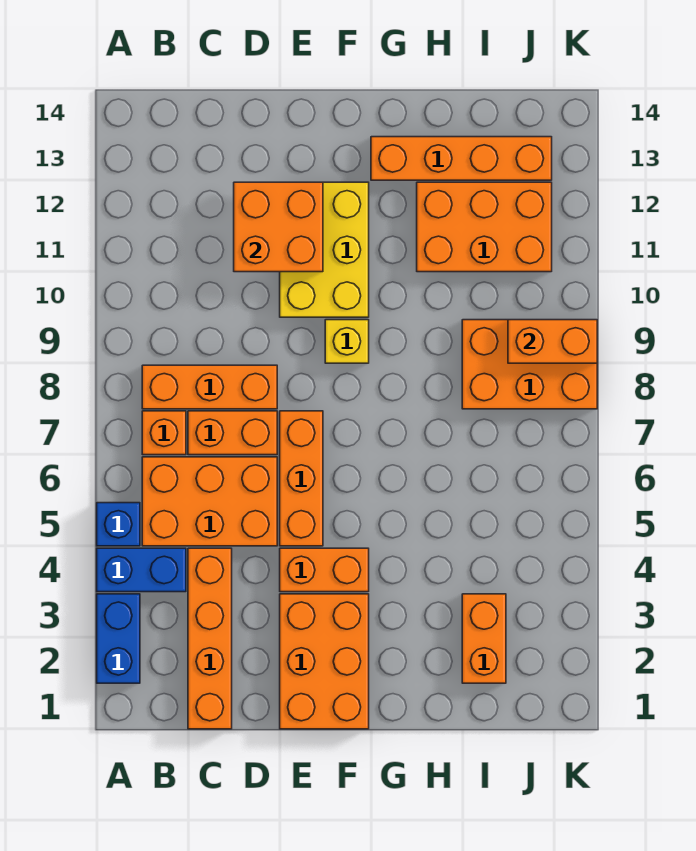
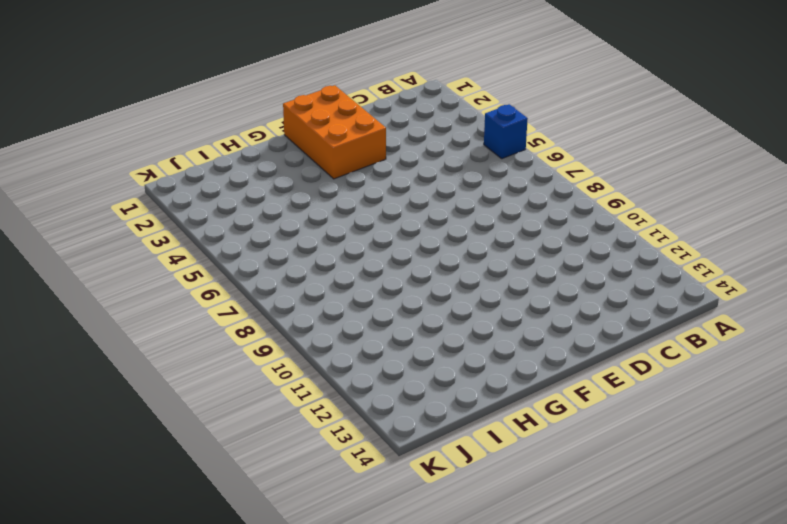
none -> blue brick A2:A3 level 1
none -> blue brick A4:B4 level 1
none -> orange brick B5:D6 level 1

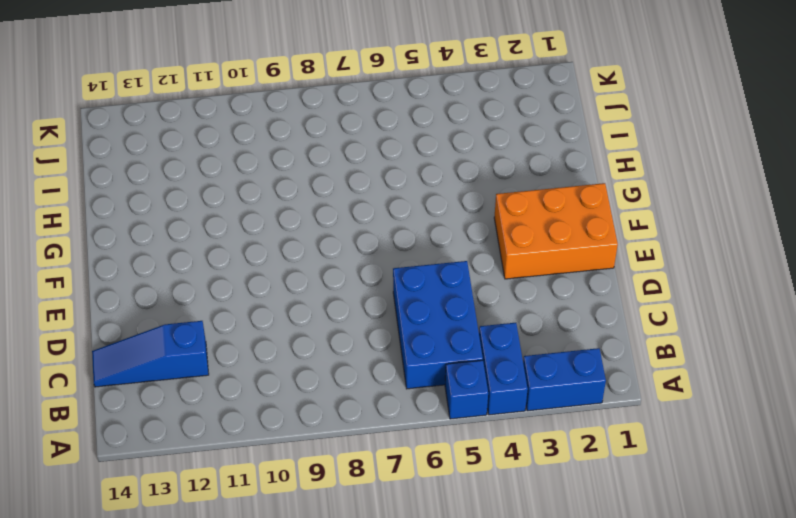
blue brick B5:D6 level 1 -> orange brick B5:D6 level 1
blue slope C12:C14 level 1 top 12 -> none
none -> orange brick B7 level 1
none -> orange brick B8:D8 level 1
none -> orange brick C1:C4 level 1

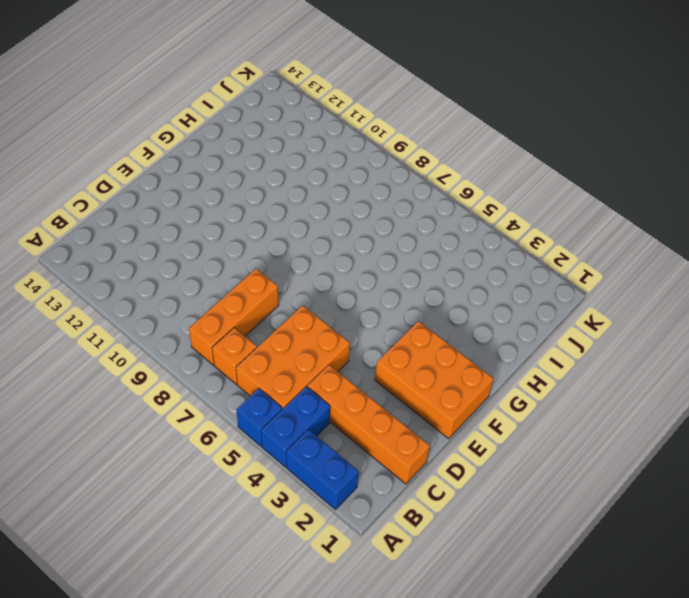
none -> orange brick C7:D7 level 1
none -> orange brick E4:F4 level 1
none -> orange brick E5:E7 level 1

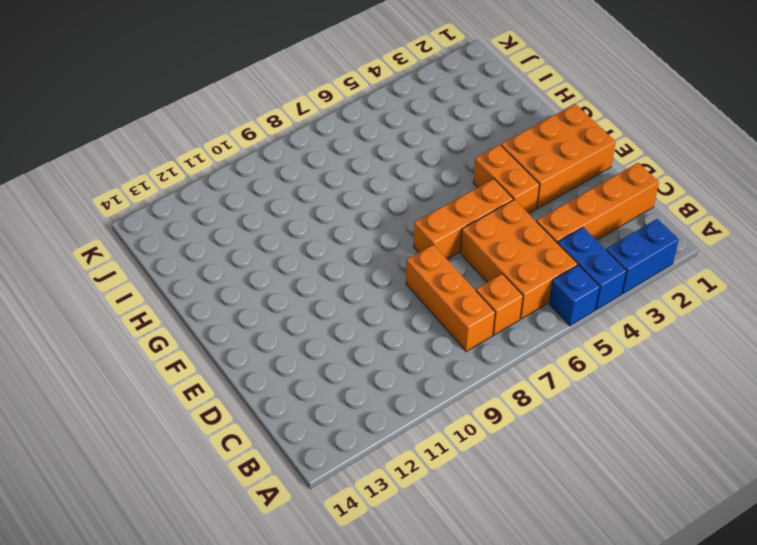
none -> orange brick C7:D7 level 1
none -> yellow brick E10:F12 level 1
none -> yellow brick F9 level 1

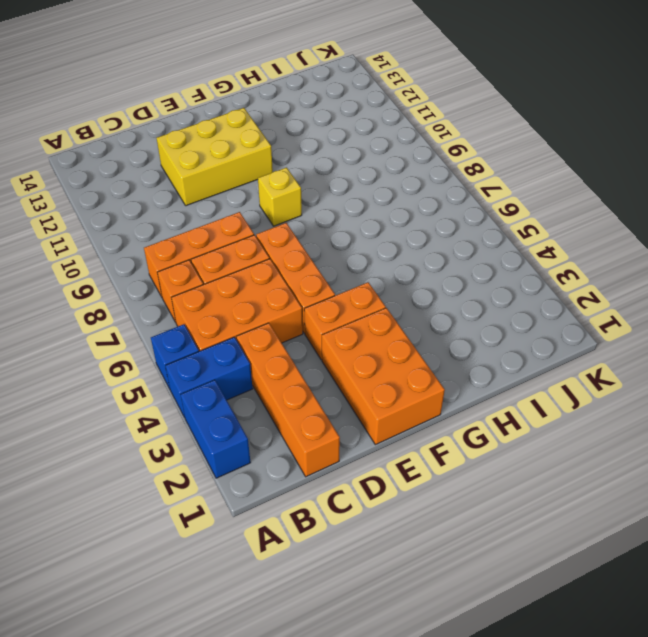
yellow brick D11:F12 level 1 -> yellow brick E10:F12 level 1
none -> orange brick G13:J13 level 1
none -> orange brick H11:J12 level 1
none -> orange brick I2:I3 level 1

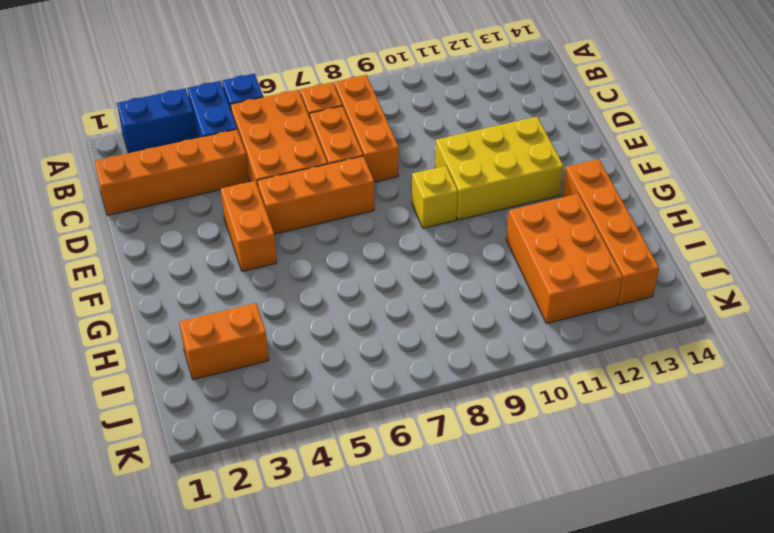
none -> orange brick E1:F3 level 1
none -> orange brick I8:K9 level 1
none -> orange brick D11:E12 level 2

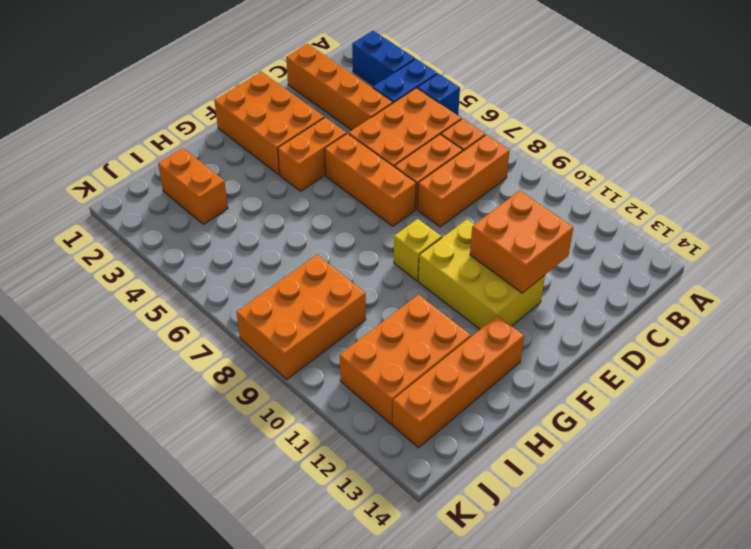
none -> orange brick J9:K9 level 2

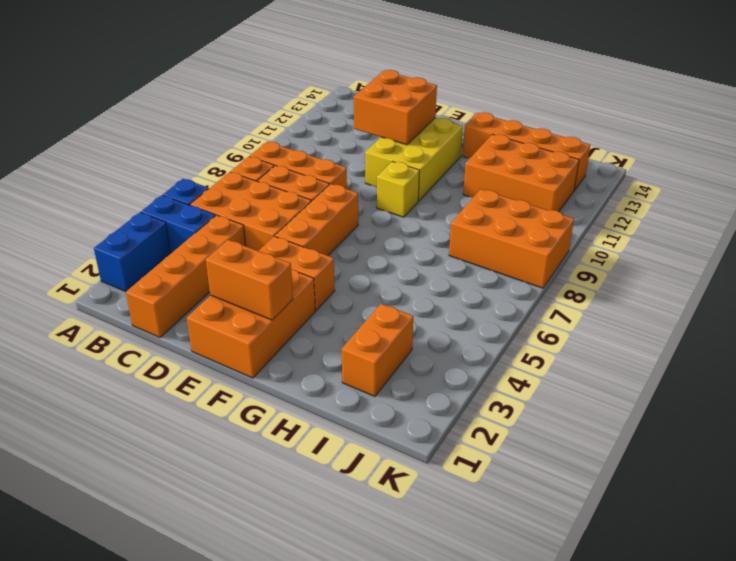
orange brick E2:F2 level 2 -> orange brick J9:K9 level 2

